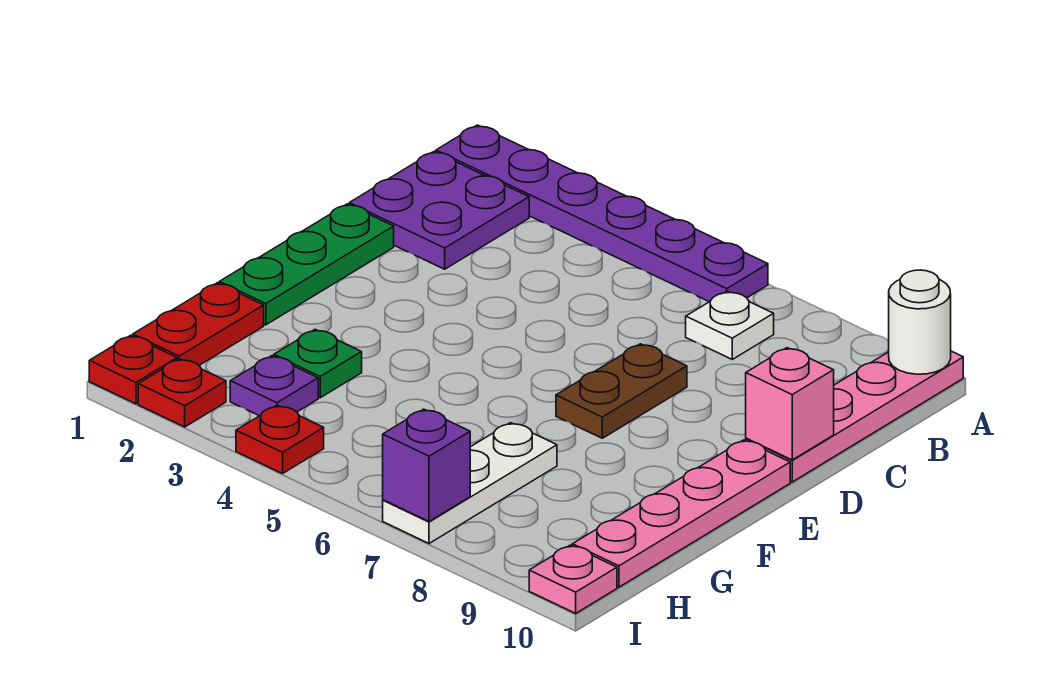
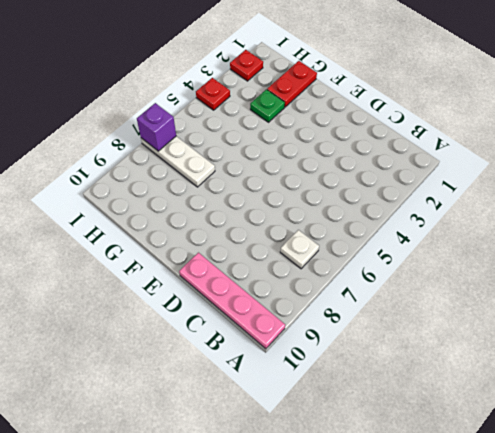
red plate G1:G2 level 1 -> red plate G1:H1 level 1
none -> purple plate A1:A6 level 1
none -> purple plate B1:C2 level 1
none -> green plate D1:F1 level 1

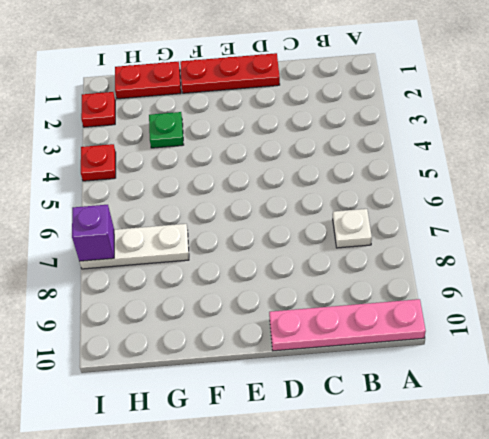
red plate D1:F1 level 1 -> green plate D1:F1 level 1
none -> purple plate A1:A6 level 1
none -> purple plate B1:C2 level 1
none -> brown plate D7:E7 level 1

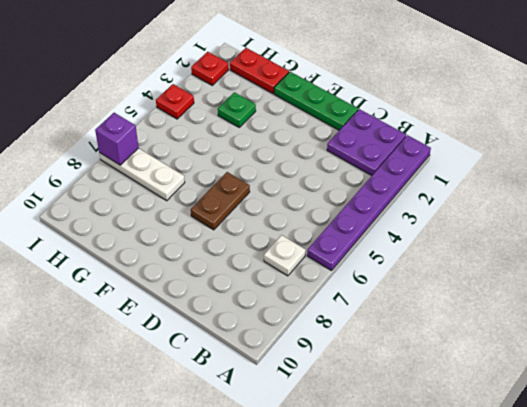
brown plate E6:E7 level 1 -> brown plate D7:E7 level 1
none -> pink plate A10:D10 level 1
none -> pink plate E10:H10 level 1
none -> purple plate H3 level 1

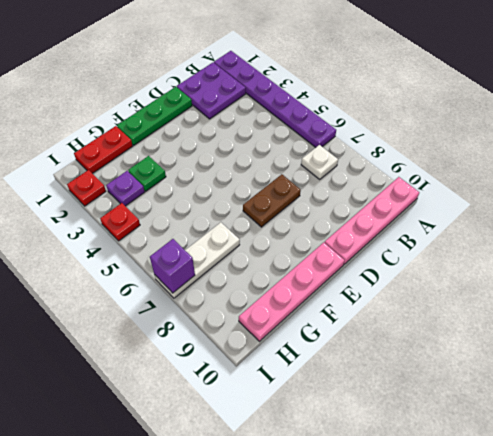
none -> red plate I1 level 1
none -> pink plate I10 level 1
none -> white round brick A10 level 2

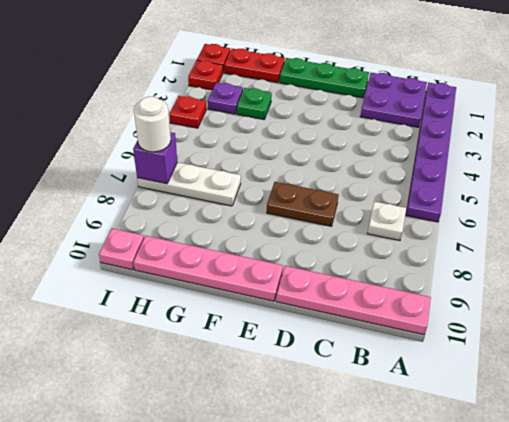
white round brick I7 level 3 -> white round brick A10 level 2
none -> pink brick D10 level 2

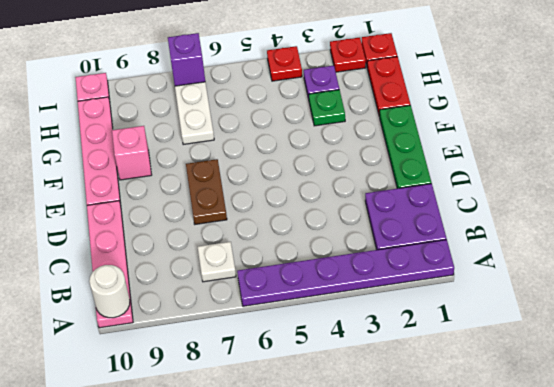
pink brick F9 level 1 -> pink brick D10 level 2

